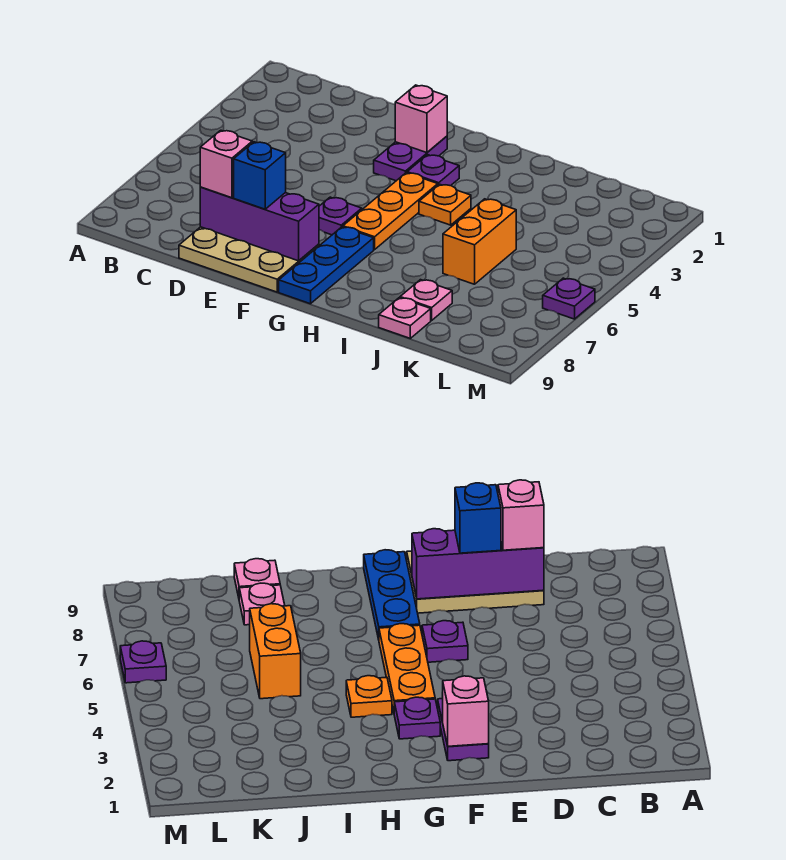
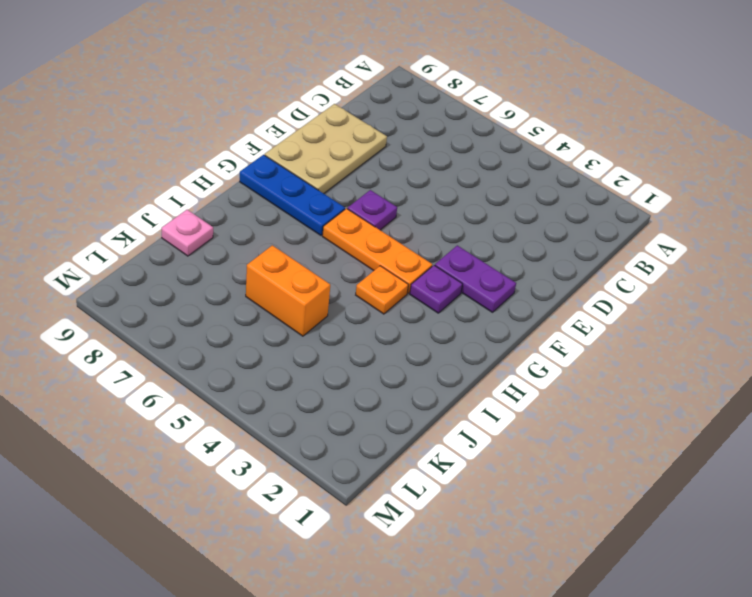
none -> pink plate J8 level 1
none -> purple plate M6 level 1
none -> purple brick D8:F8 level 2

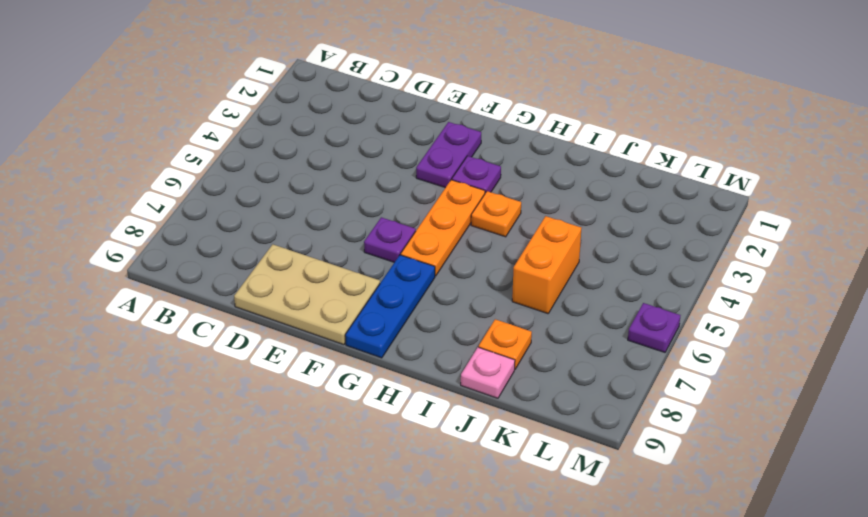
orange plate J8 level 1 -> pink plate J8 level 1
none -> purple brick D8:F8 level 2
none -> pink brick F2 level 2
none -> pink brick D8 level 3

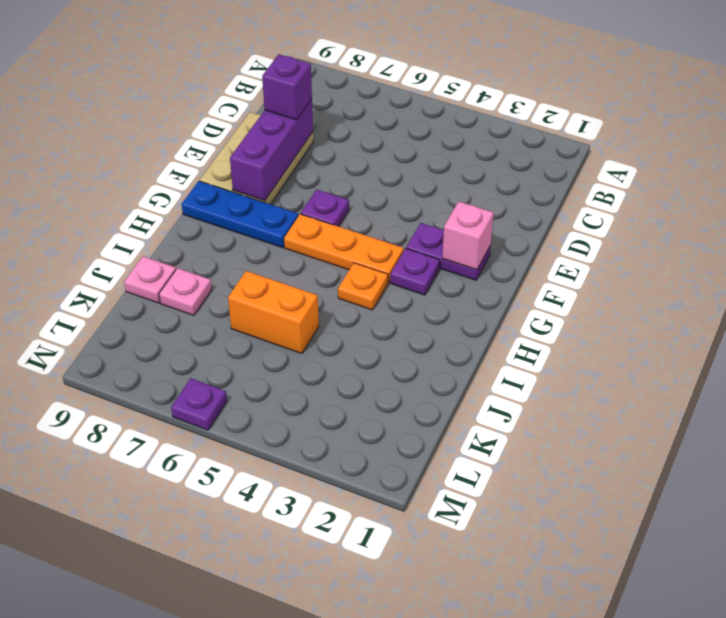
purple brick D8 level 3 -> pink brick D8 level 3
none -> blue brick E8 level 3

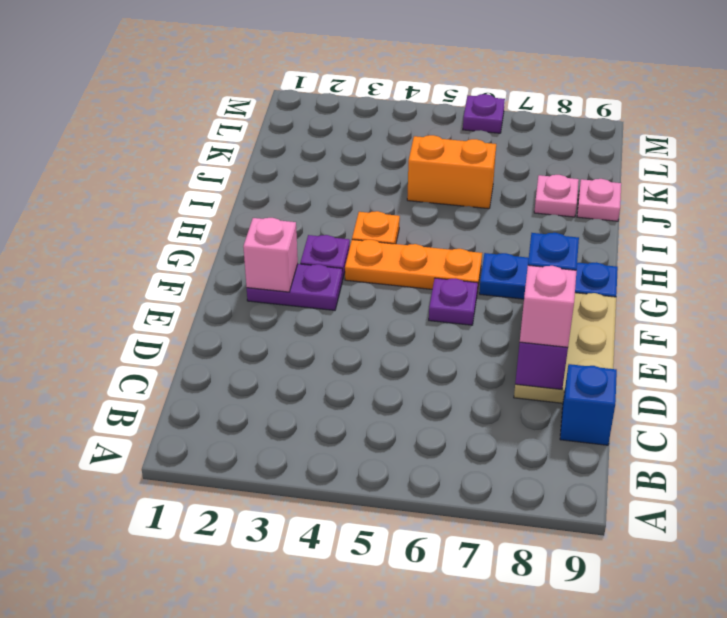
blue brick C9 level 1 -> none

